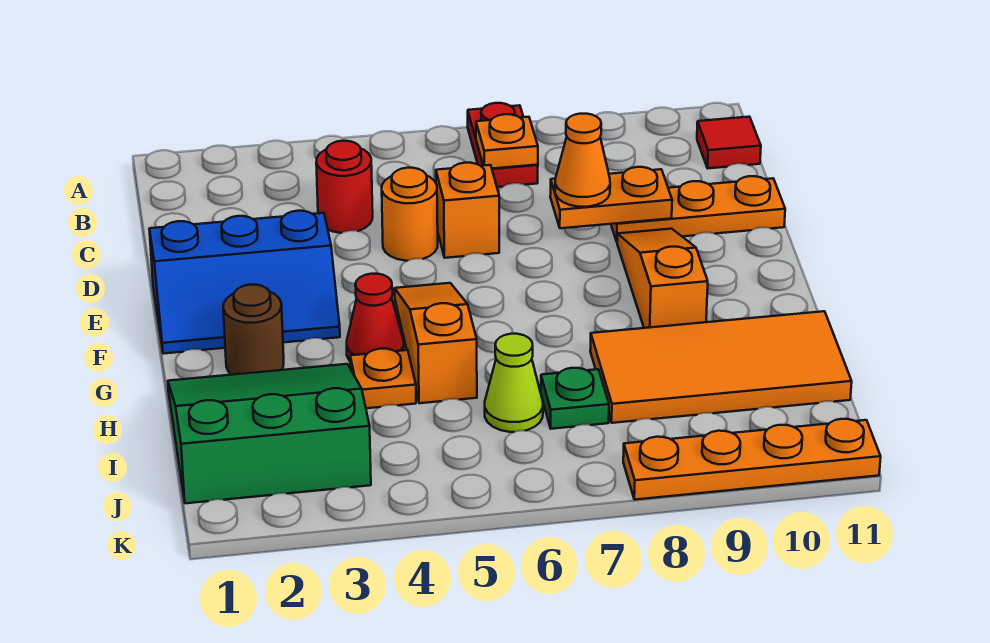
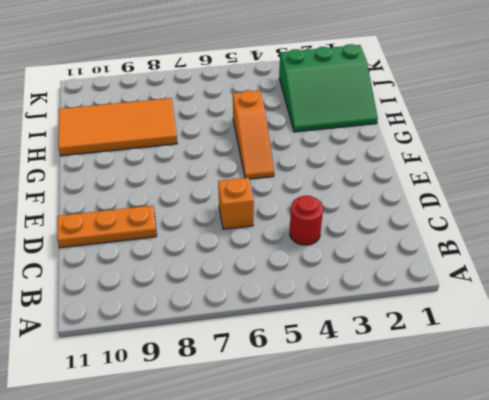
none -> red plate A7:B7 level 1
none -> red tile B11 level 1
none -> orange round brick D5 level 1

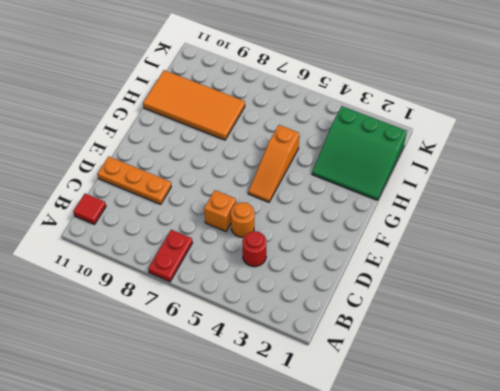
none -> blue slope E1:F3 level 1 top E
none -> orange slope E9:G9 level 1 top G
none -> brown round brick G2 level 1

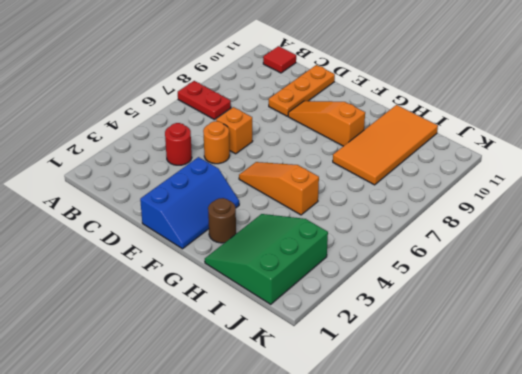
none -> red cone G4 level 1
none -> orange plate H4 level 1
none -> lime cone I6 level 1

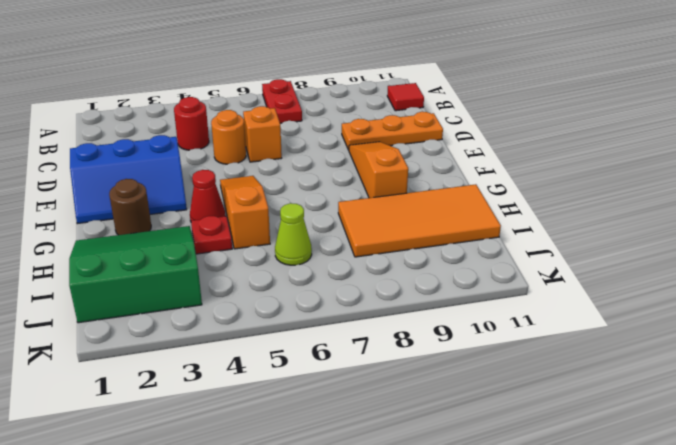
red plate H4 level 1 -> orange plate H4 level 1
none -> green plate I7 level 1
none -> orange plate K8:K11 level 1
none -> orange plate B7 level 2

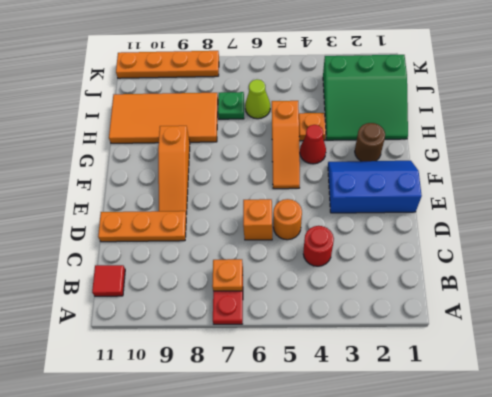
none -> orange plate D8:D9 level 2
none -> orange cone D8 level 3

